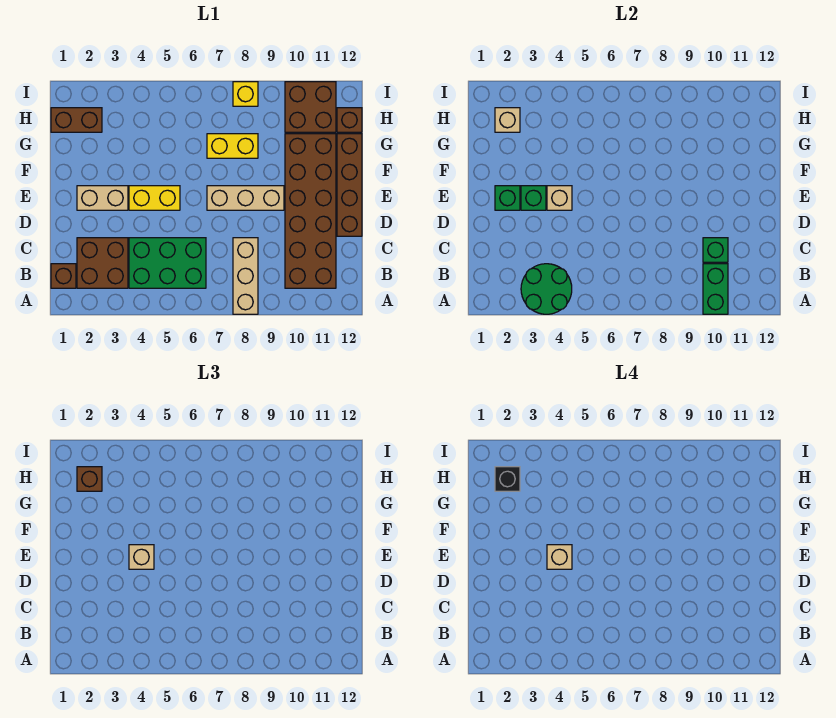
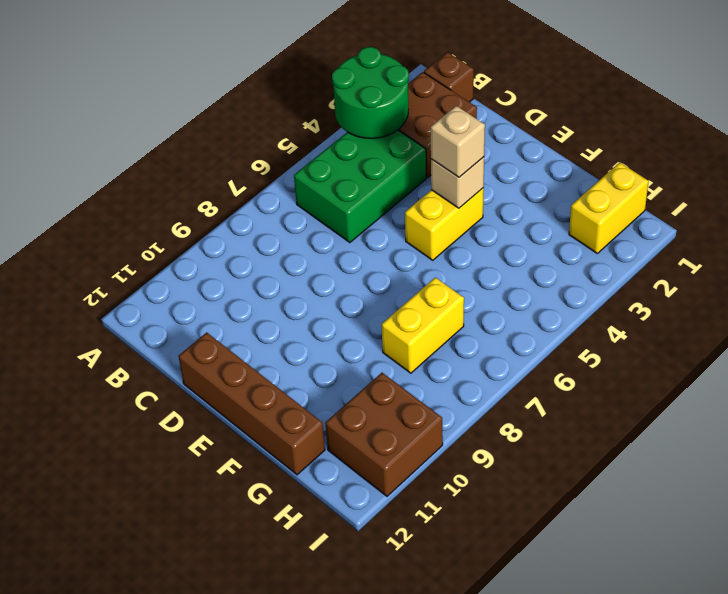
yellow brick H1:H2 level 1 -> brown brick H1:H2 level 1
none -> tan brick A8:C8 level 1
none -> brown brick B10:G11 level 1
none -> tan brick E2:E3 level 1

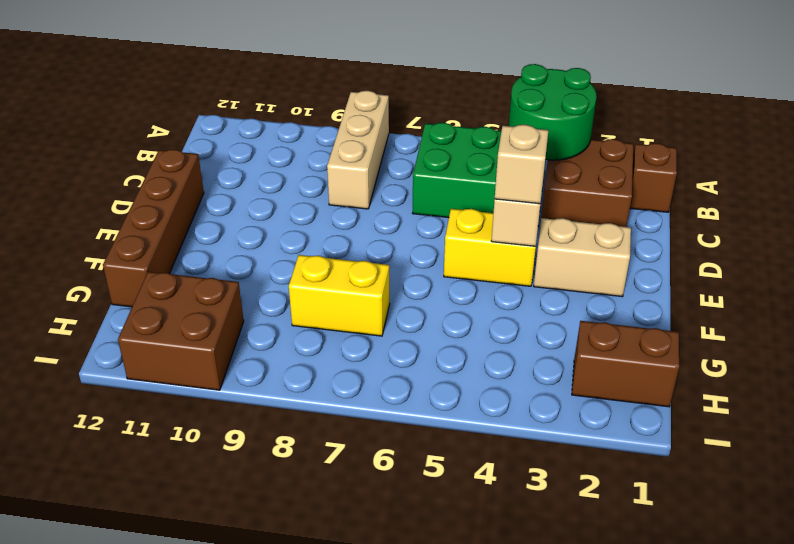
none -> brown brick B10:G11 level 1
none -> tan brick E7:E9 level 1
none -> brown brick H12 level 1

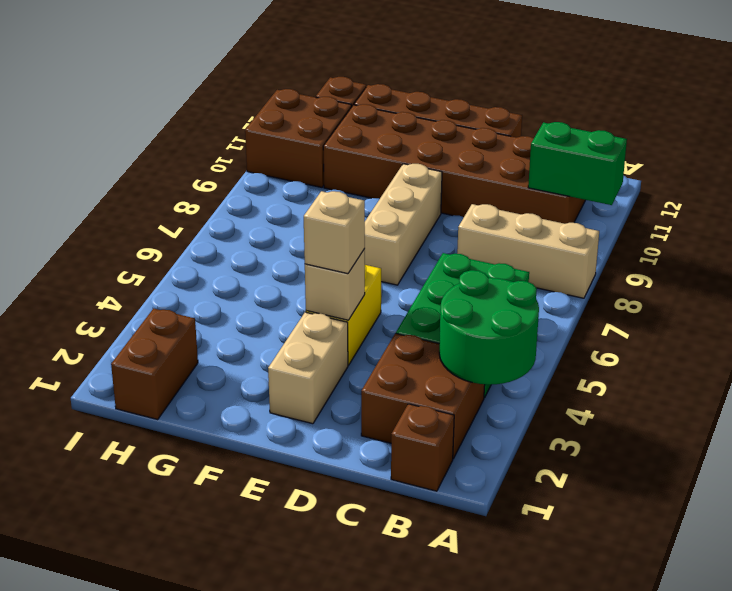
none -> yellow brick G7:G8 level 1
none -> yellow brick I8 level 1
none -> green brick C10 level 2

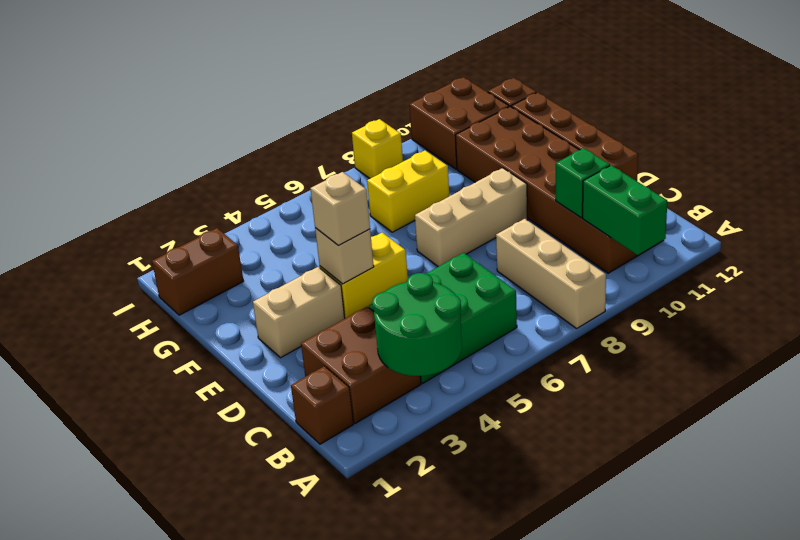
none -> green brick E2 level 2
none -> green brick E3 level 2
none -> tan brick H2 level 2

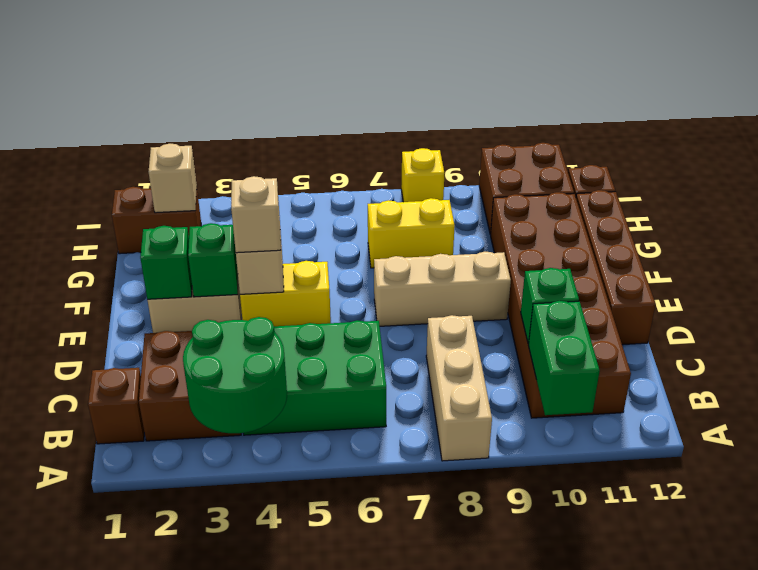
none -> brown brick H2 level 3
none -> tan brick E4 level 4
none -> black brick H2 level 4

